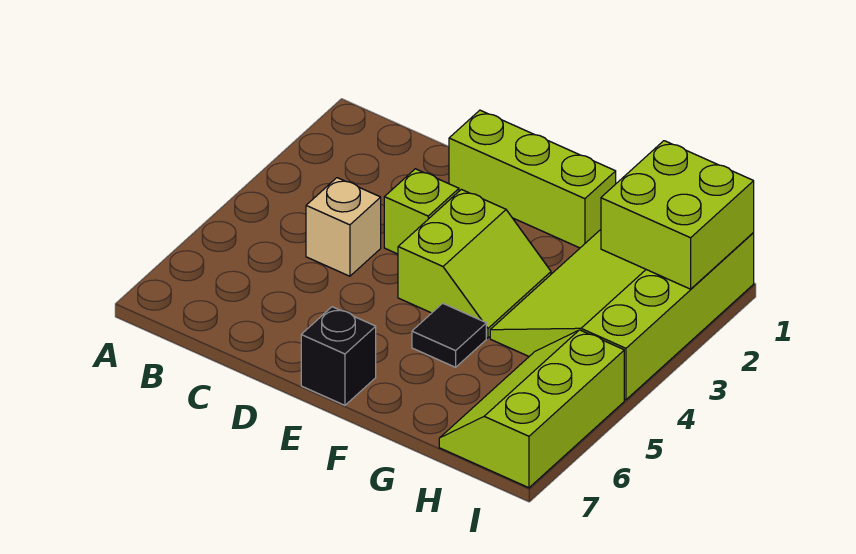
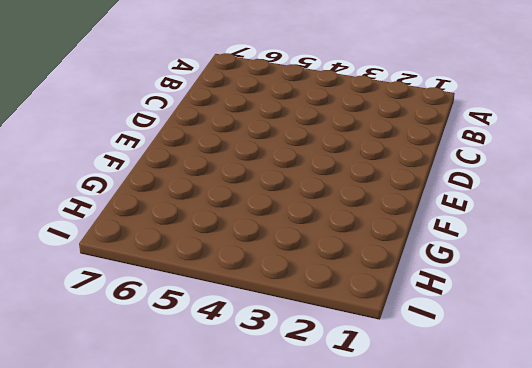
none -> tan brick C4 level 1
none -> lime brick D1:F1 level 1

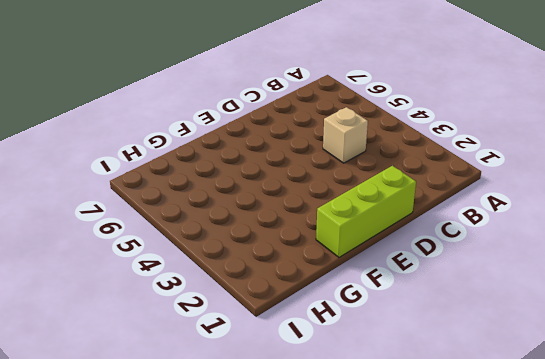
none -> lime brick D3 level 1
none -> lime slope E3:F4 level 1 top E

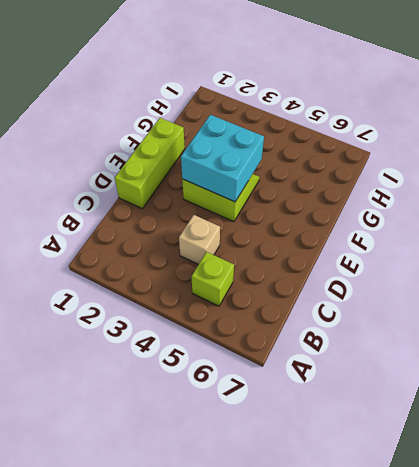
lime brick B5 level 1 -> lime brick D3 level 1
cyan brick E3:F4 level 2 -> none
none -> black brick E7 level 1
none -> black tile F5 level 1

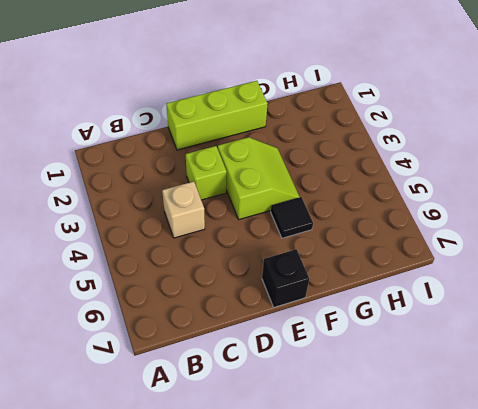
none -> lime slope G1:I4 level 1 top I
none -> lime slope H5:I7 level 1 top I

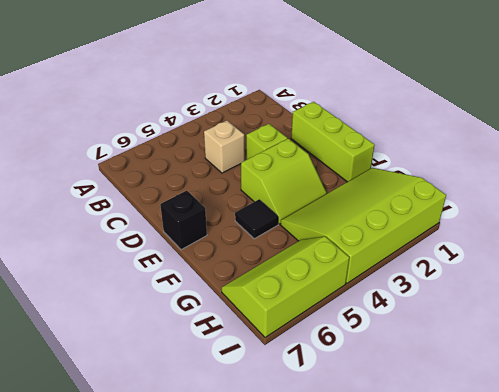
none -> lime brick H1:I2 level 2

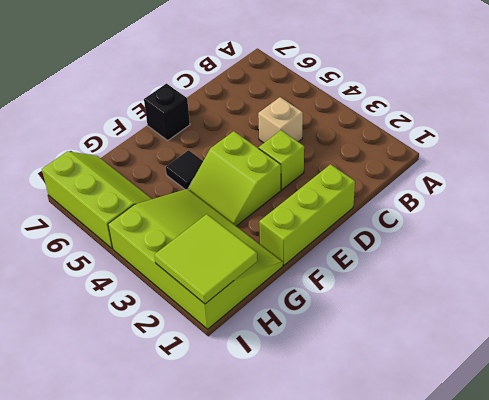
lime tile H1:I2 level 2 -> lime brick H1:I2 level 2

